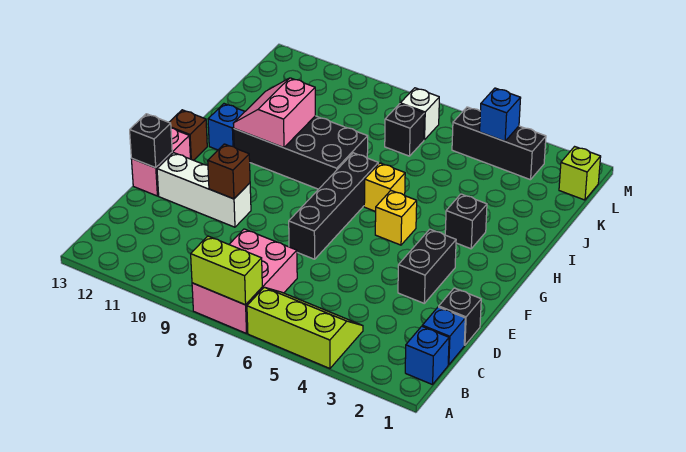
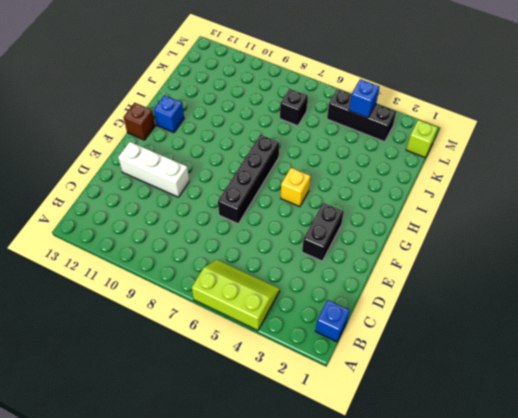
none -> pink brick A7:C8 level 1
none -> blue brick C1 level 1
none -> black brick D1 level 1

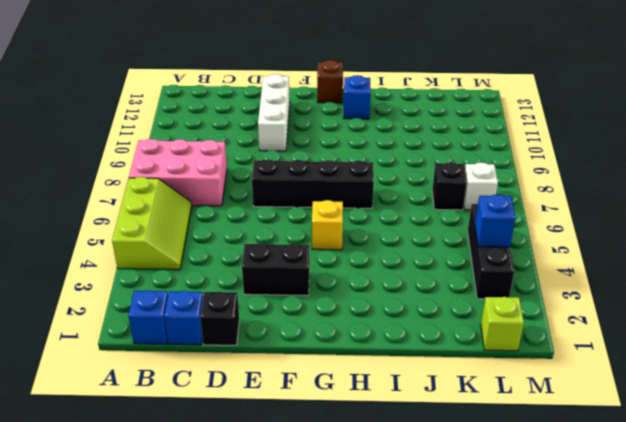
none -> pink brick E13:F13 level 1
none -> black brick H3 level 1
none -> yellow brick H6 level 1

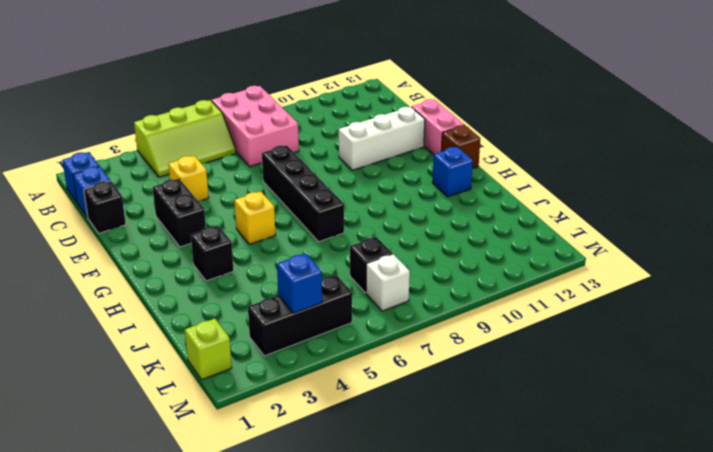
yellow brick D4 level 1 -> yellow brick H6 level 1
none -> black brick H8:I11 level 1
none -> lime brick A7:A8 level 2
none -> brown brick E10 level 2

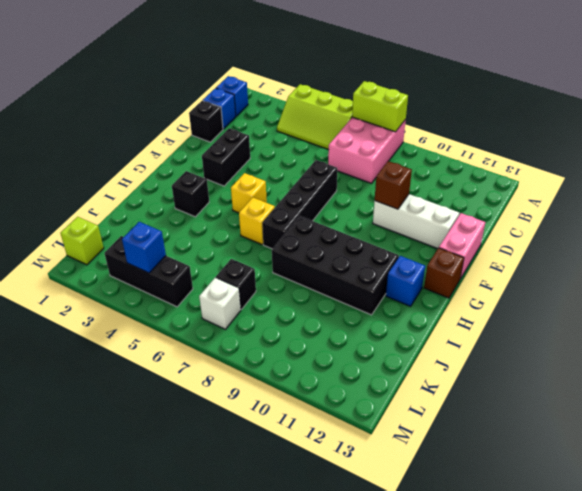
none -> black brick E13 level 2
none -> pink slope H10:I11 level 2 top 10

